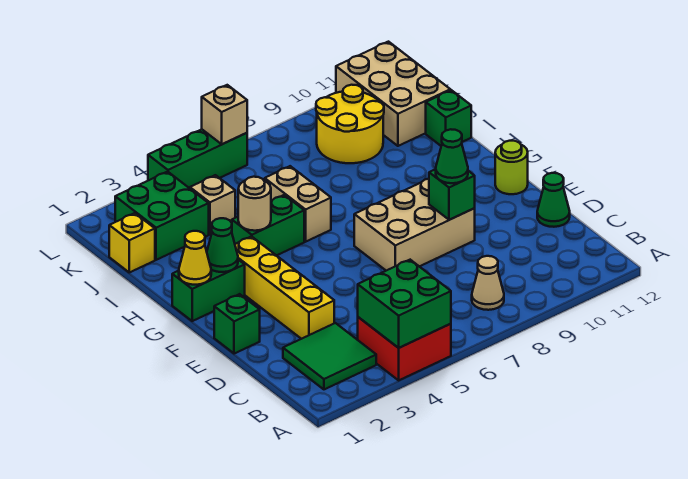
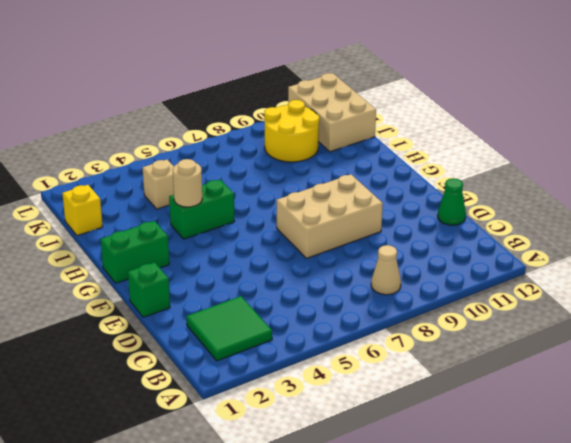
none -> red brick A4:B5 level 1
none -> yellow brick D3:G3 level 1
none -> lime round brick F12 level 1

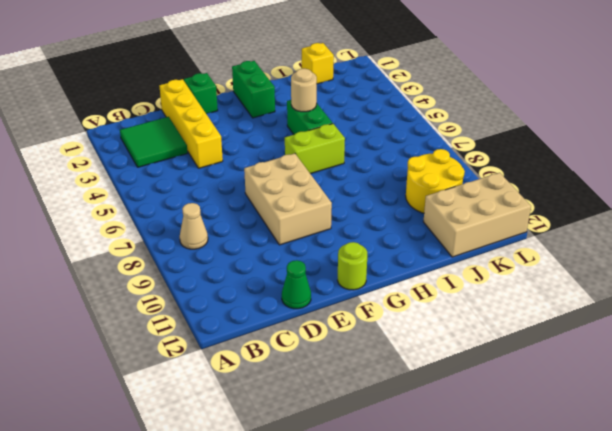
yellow brick D1:D4 level 1 -> yellow brick D3:G3 level 1
lime brick G6:H6 level 1 -> tan brick H6:I6 level 1
none -> red brick A4:B5 level 1
none -> green brick I12 level 1
none -> green brick J2:K3 level 1

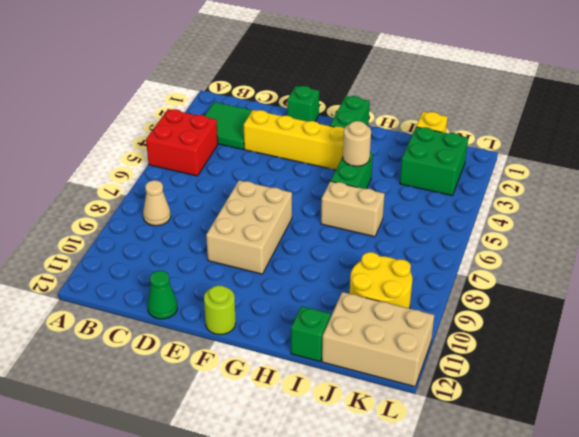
none -> tan brick J4 level 1
none -> green brick L4:L6 level 1
none -> green brick A4:B5 level 2

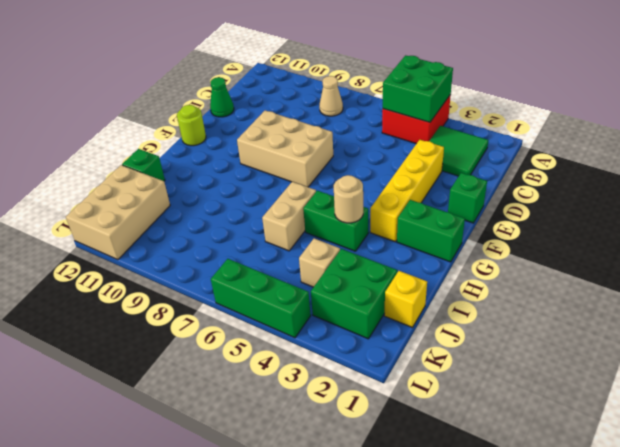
none -> yellow round brick J9:K10 level 1
none -> green brick E9 level 2
none -> yellow cone G1 level 2

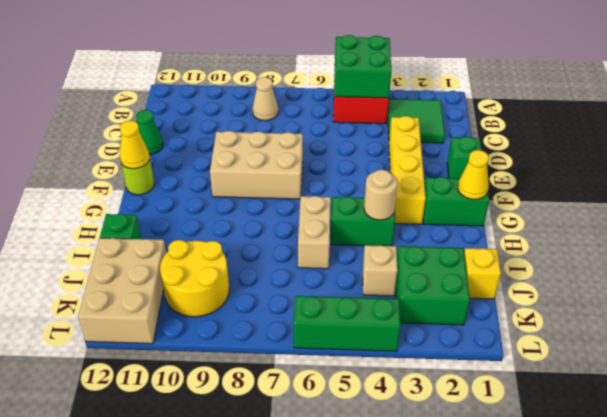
yellow cone F12 level 2 -> none
none -> green brick E9 level 2
none -> green cone G2 level 2
none -> tan brick L6 level 2

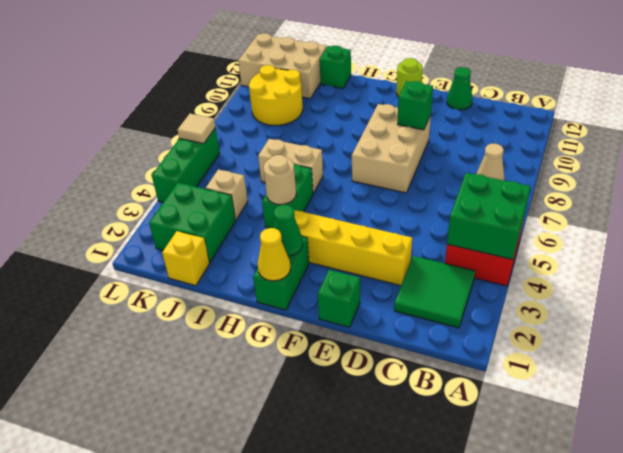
tan tile L6 level 2 -> tan brick L6 level 2
none -> green cone E9 level 3

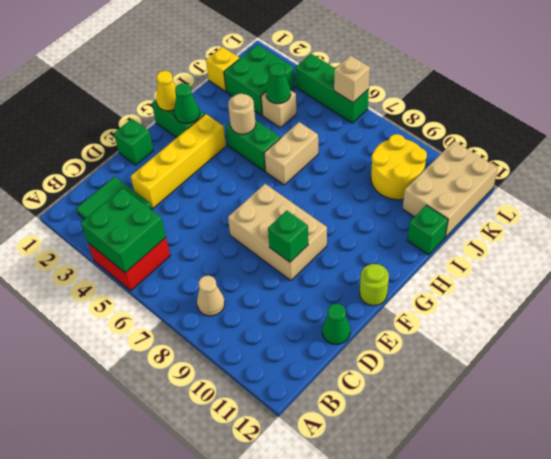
green cone J4 level 2 -> green cone E9 level 3

